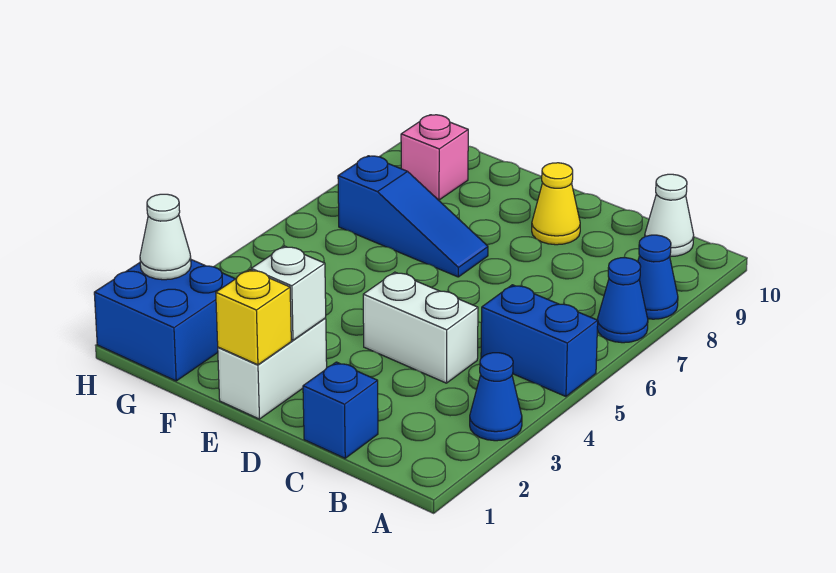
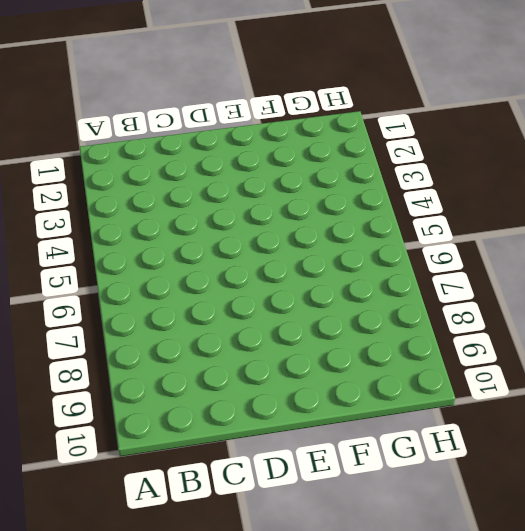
none -> blue cone A3 level 1
none -> blue brick A5:B5 level 1
none -> blue cone A7 level 1

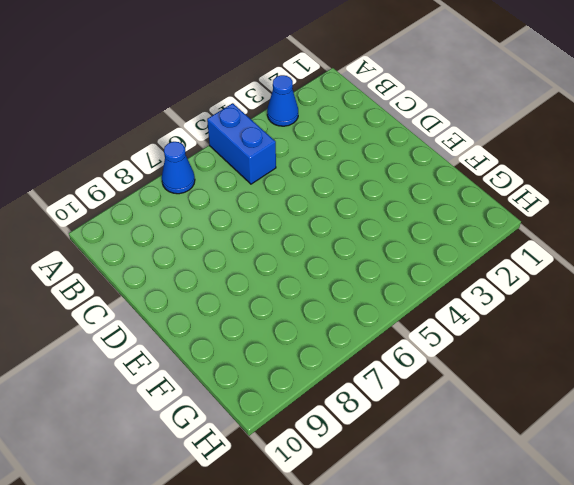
none -> blue cone A8 level 1
none -> white cone B10 level 1
none -> blue brick C1 level 1

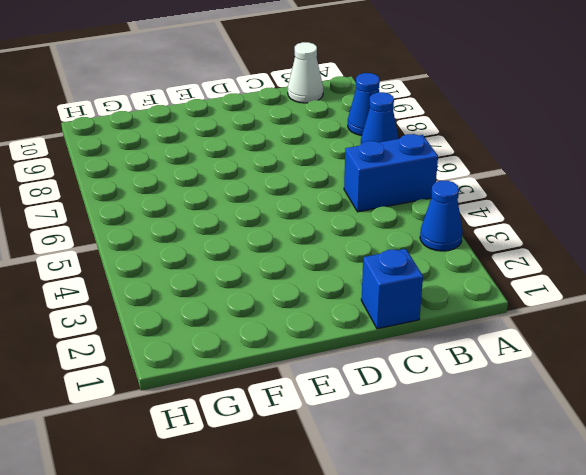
none -> white brick C4:D4 level 1
none -> yellow cone D9 level 1
none -> white brick E1:E2 level 1

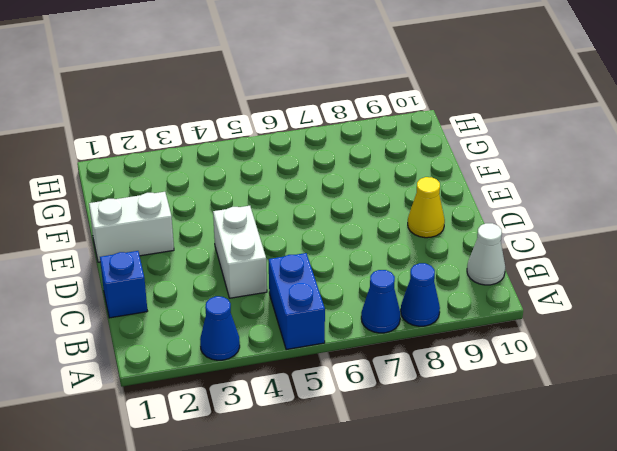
none -> blue slope E7:G7 level 1 top G
none -> blue brick G1:H2 level 1
none -> pink brick G9 level 1

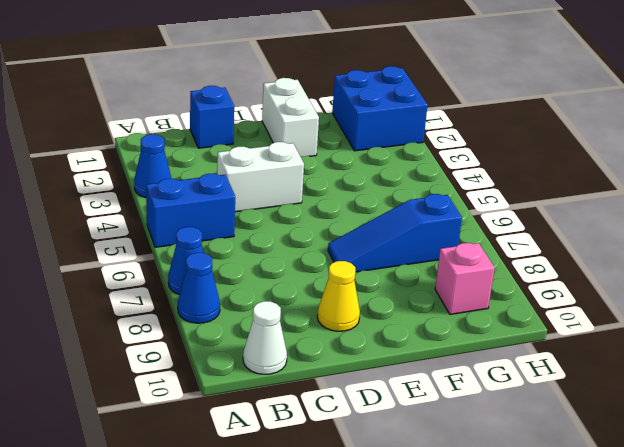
none -> yellow brick E1 level 2
none -> white brick E2 level 2
none -> white cone H2 level 2

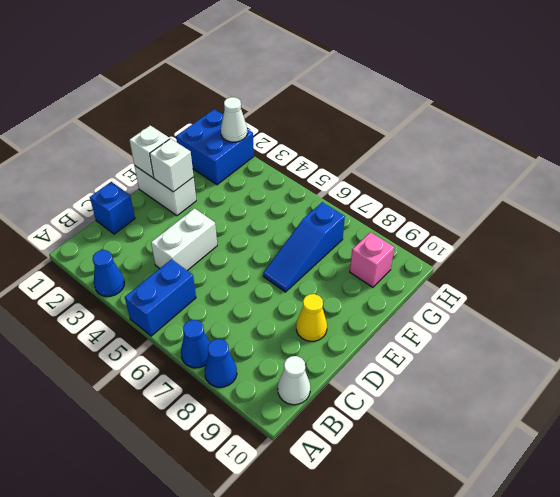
white brick E1 level 2 -> yellow brick E1 level 2

